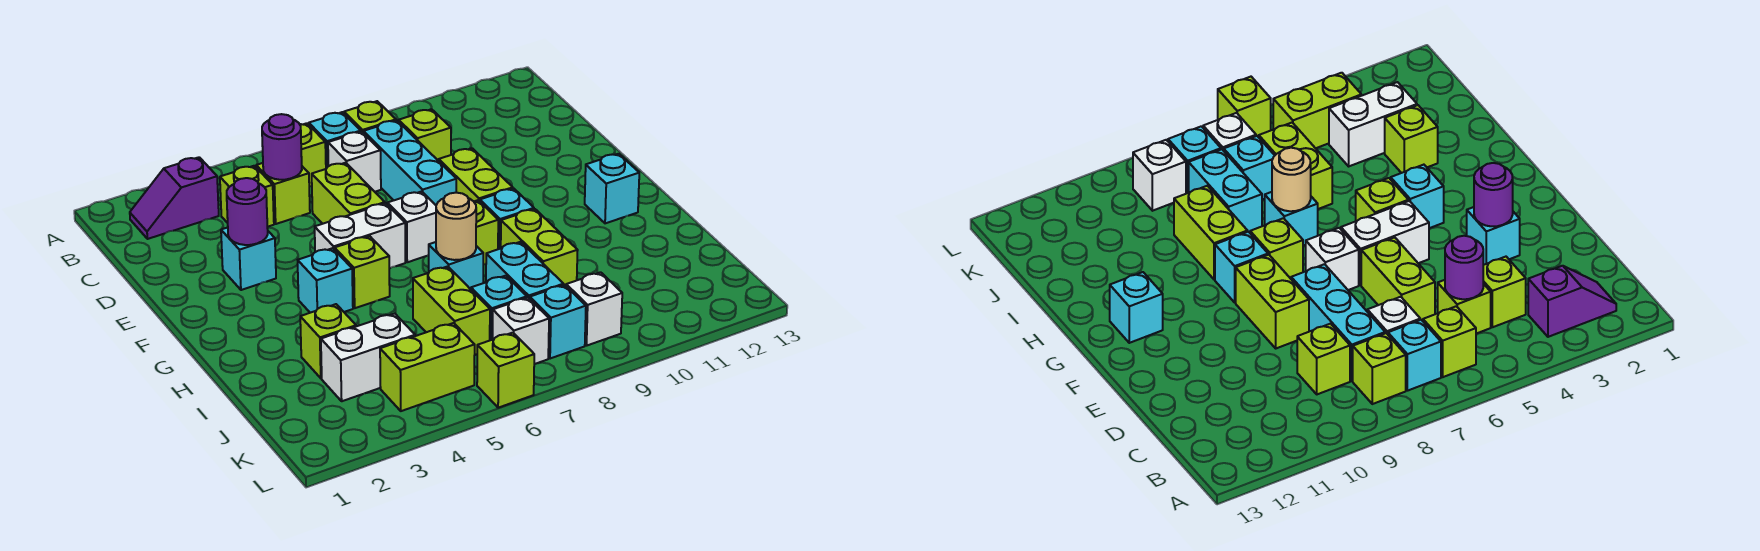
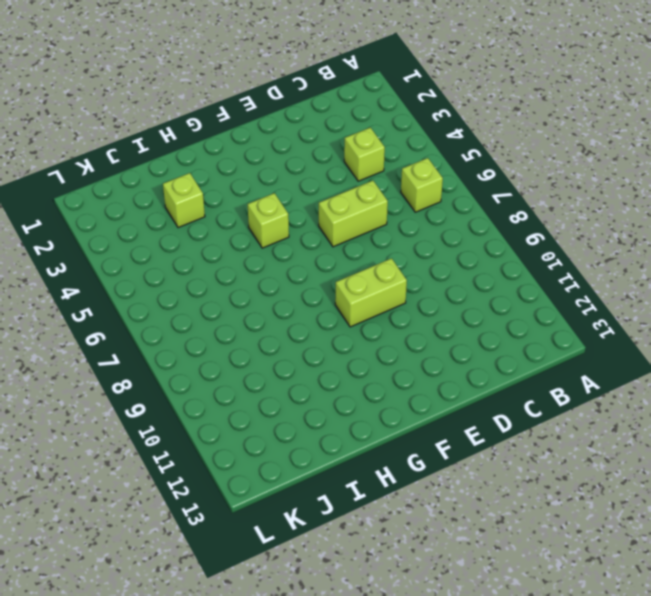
none -> purple slope B2:B3 level 1 top 3
none -> cyan brick B7 level 1
none -> lime brick B8 level 1
none -> lime brick C5 level 1

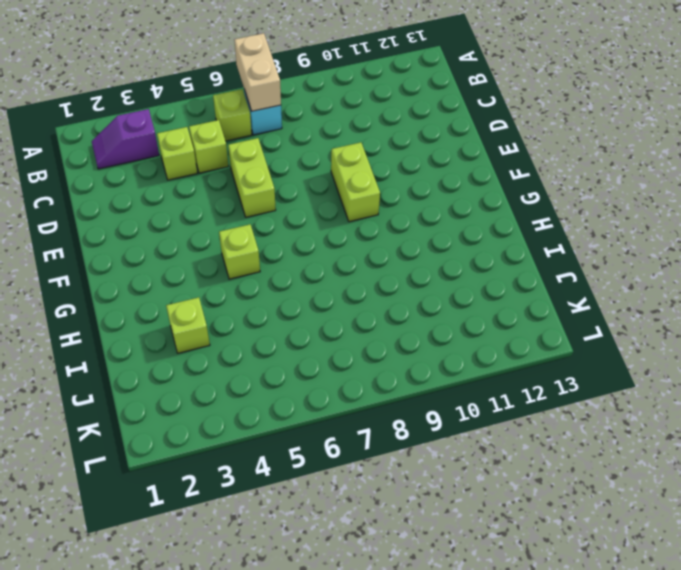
tan brick A7:B7 level 2 -> none
none -> lime brick B8 level 1
none -> white brick C7 level 1
none -> cyan brick C8:E8 level 1
none -> lime brick C9 level 1

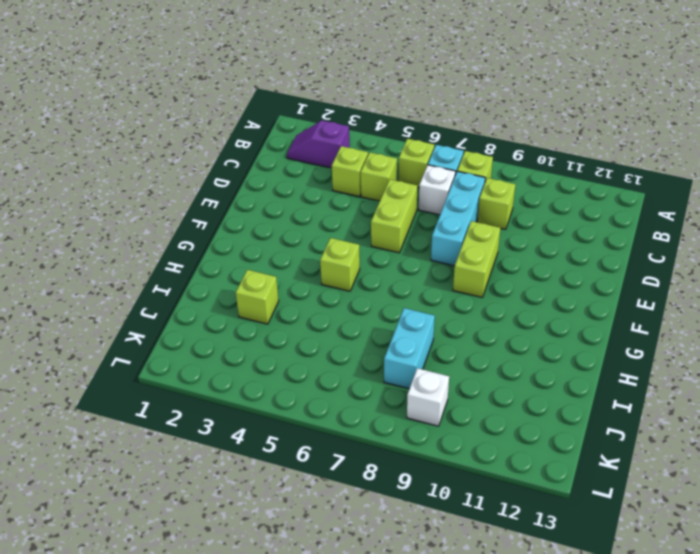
none -> cyan brick E3 level 1
none -> white brick F5:F6 level 1
none -> white brick F7 level 1
none -> cyan brick G4 level 1

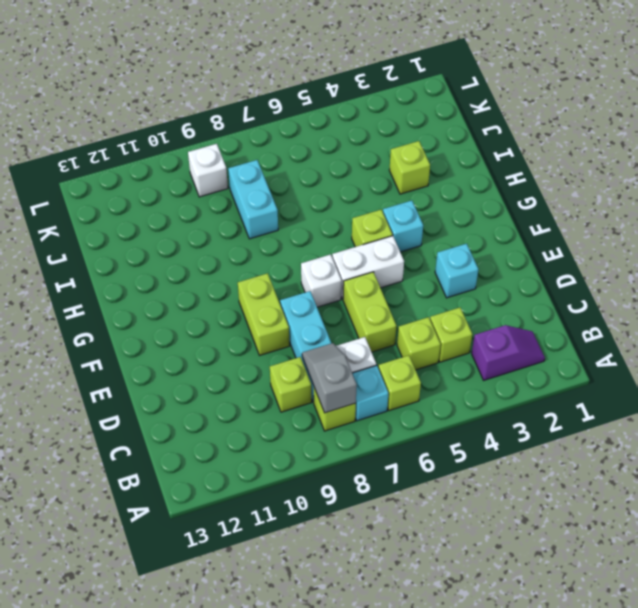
grey slope B8:C8 level 2 top B -> none
none -> lime brick G8 level 1
none -> cyan brick G9 level 1
none -> cyan brick G12 level 1
none -> cyan brick H7 level 1

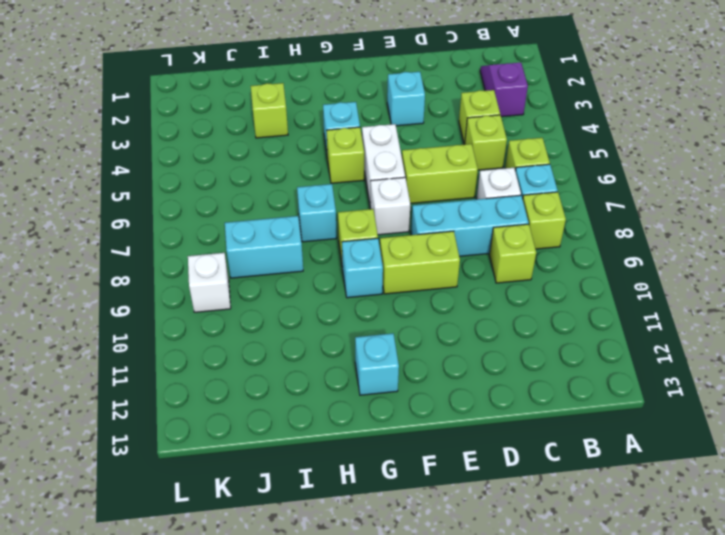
none -> lime brick H9:I9 level 1
none -> lime brick I6:J6 level 1
none -> white brick J3:J4 level 1
none -> cyan brick J7 level 1

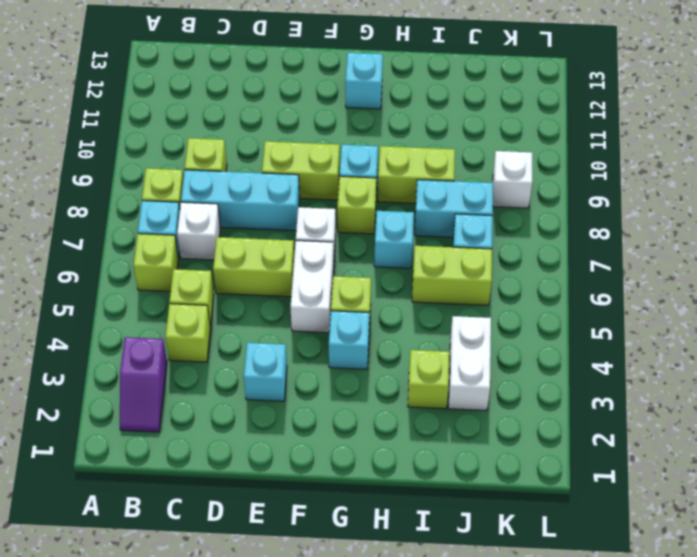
none -> lime brick K4:K5 level 1
none -> white brick K7 level 1
none -> cyan brick K8 level 1
none -> lime brick L6 level 1

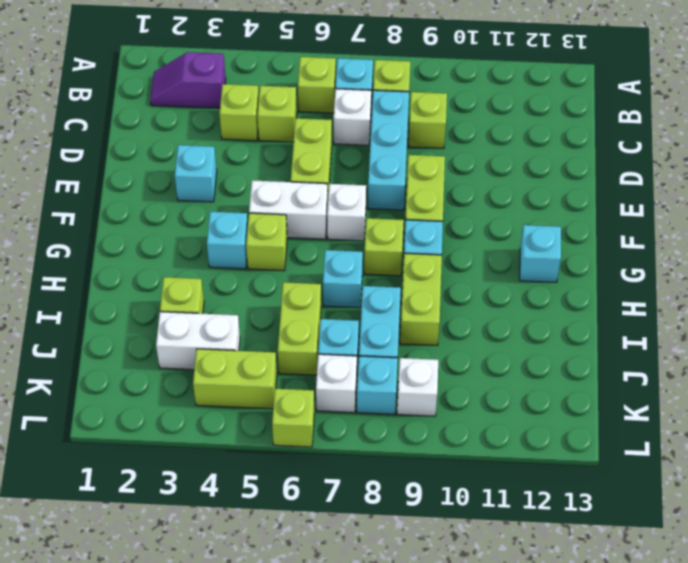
none -> purple round brick C5 level 2
none -> purple round brick E3 level 2
none -> tan round brick H7 level 2

